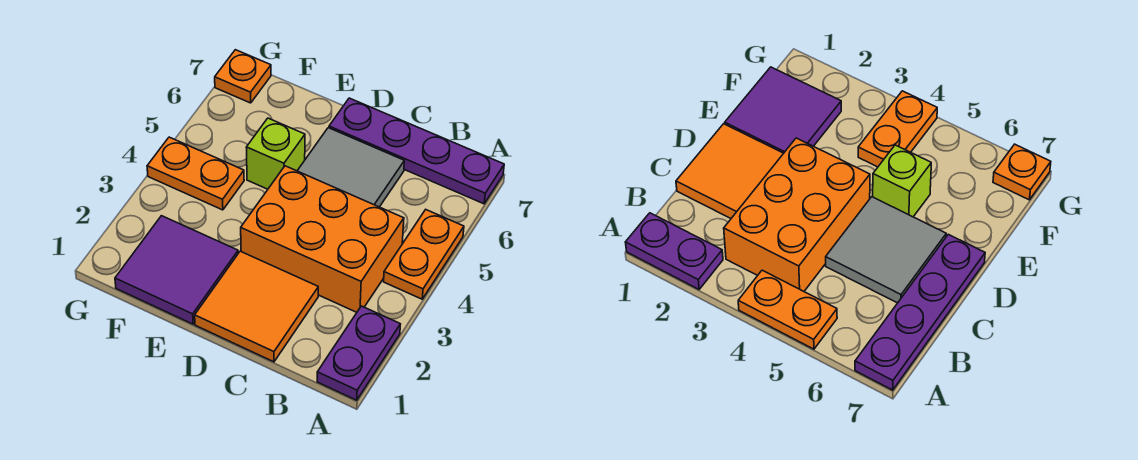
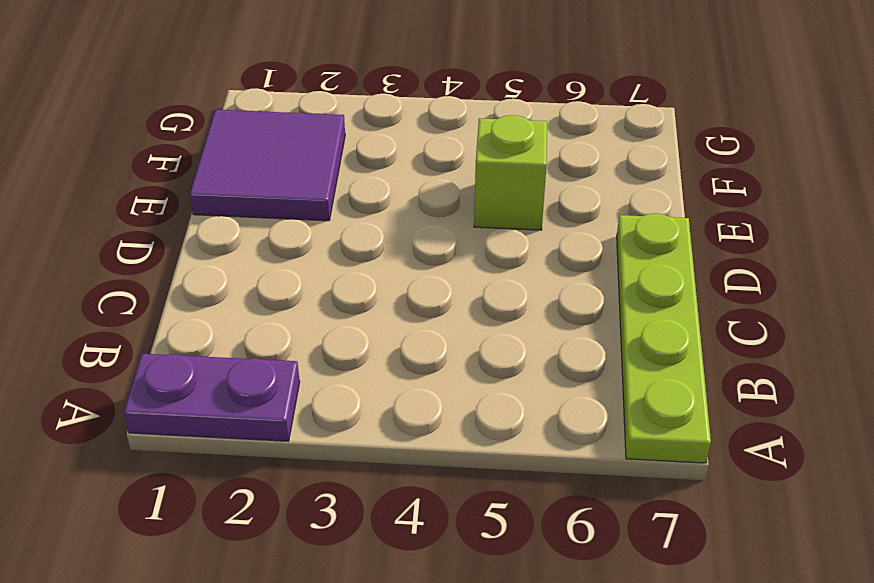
lime plate A7:D7 level 1 -> purple plate A7:D7 level 1
none -> orange plate A4:A5 level 1
none -> orange brick B3:D4 level 1

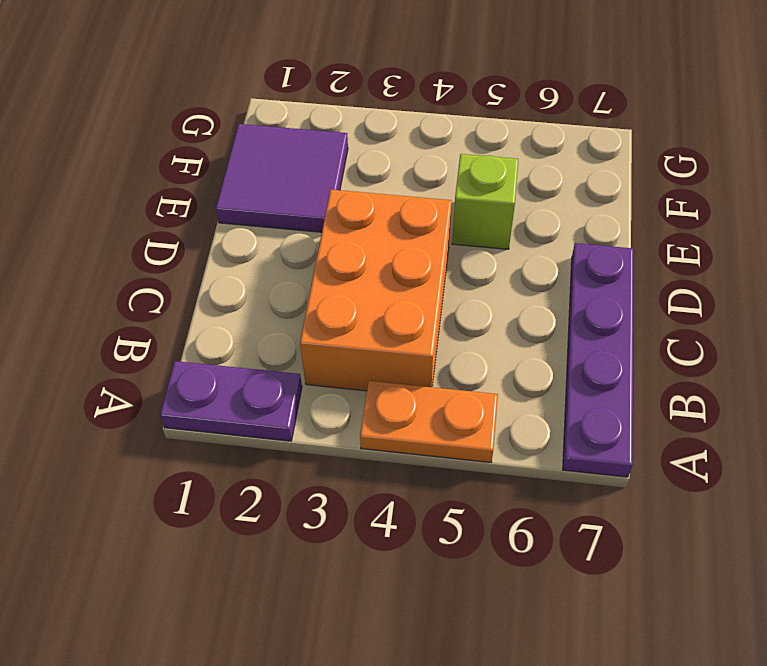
none -> orange tile C1:D2 level 1
none -> grey tile C5:D6 level 1

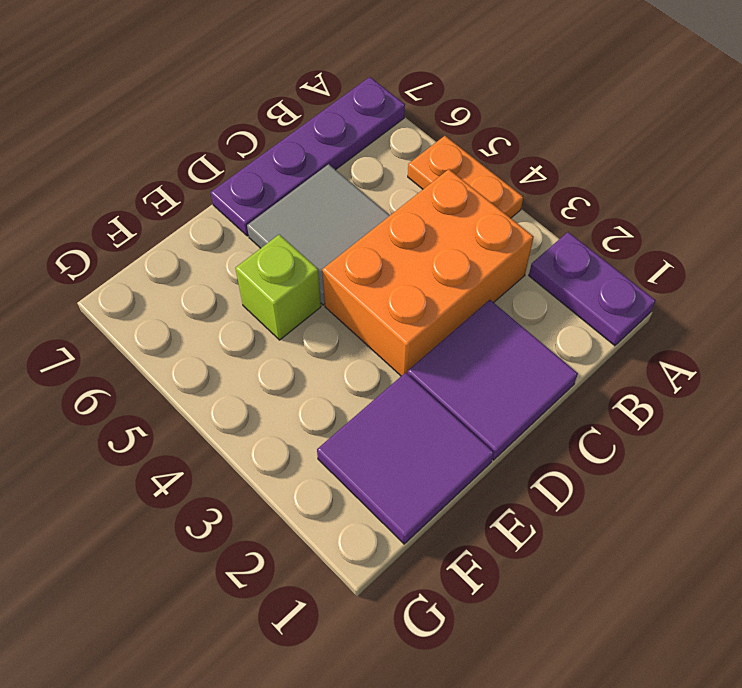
purple tile C1:D2 level 1 -> orange tile C1:D2 level 1
none -> orange plate F4:G4 level 1
none -> orange plate G7 level 1

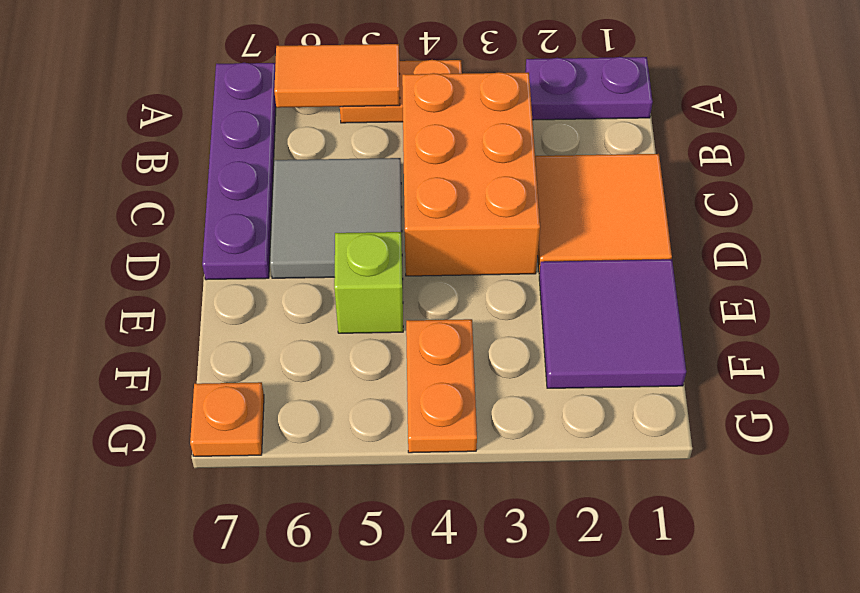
orange tile A5:A6 level 2 -> none

